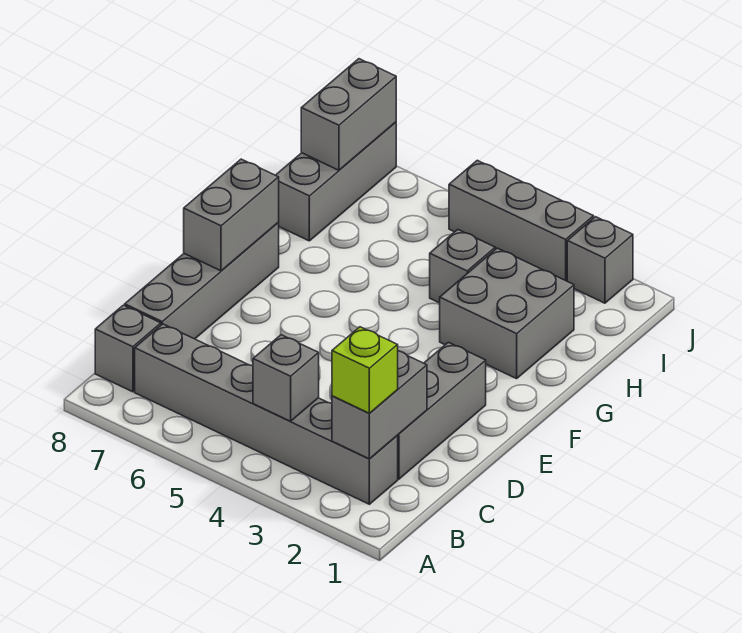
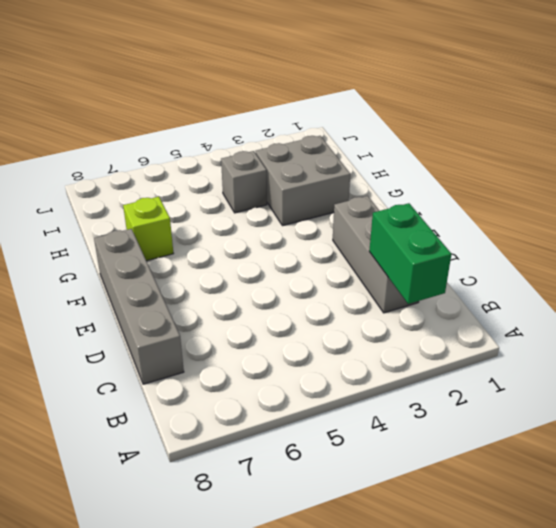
green brick B2:C2 level 2 -> grey brick B2:C2 level 2
lime brick G7 level 1 -> lime brick B2 level 3
none -> grey brick B2:B7 level 1
none -> grey brick B8 level 1
none -> grey brick H8:J8 level 1

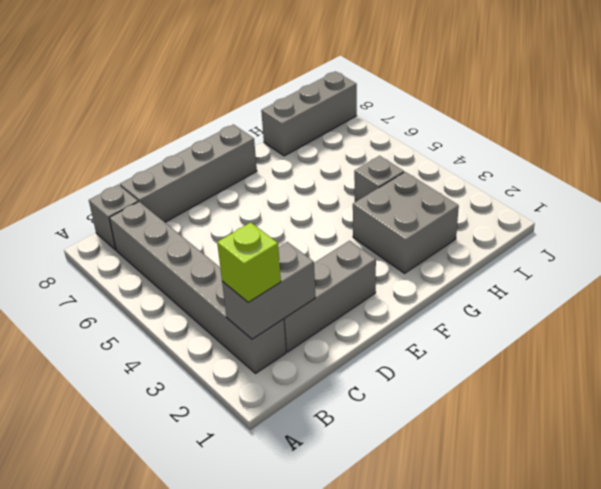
none -> grey brick J2 level 1
none -> grey brick J3:J5 level 1
none -> grey brick B4 level 2

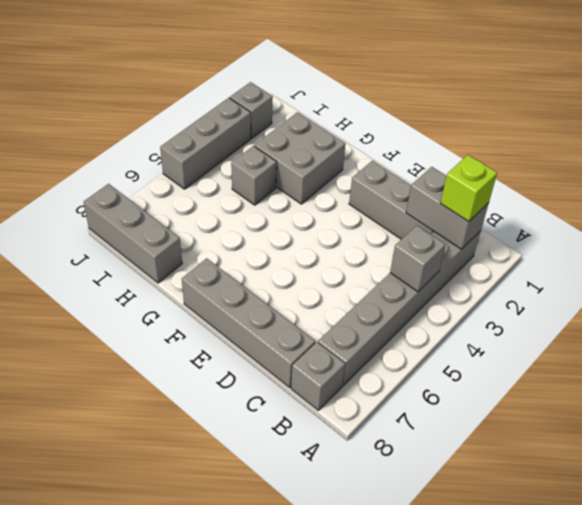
none -> grey brick E8:F8 level 2
none -> grey brick I8:J8 level 2

